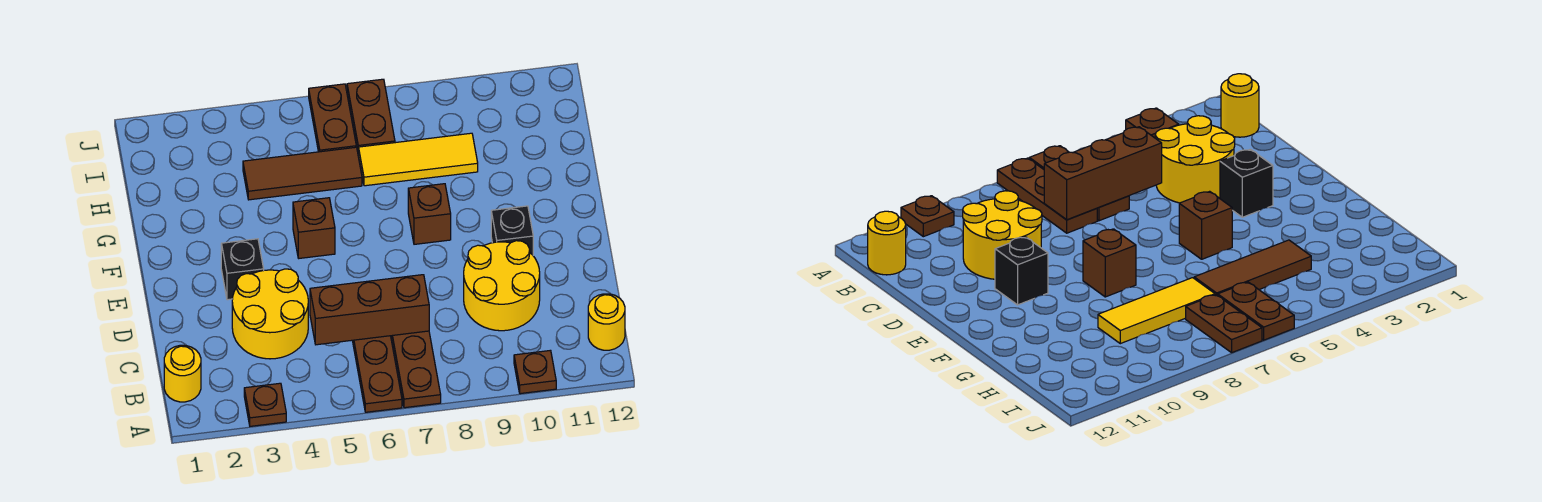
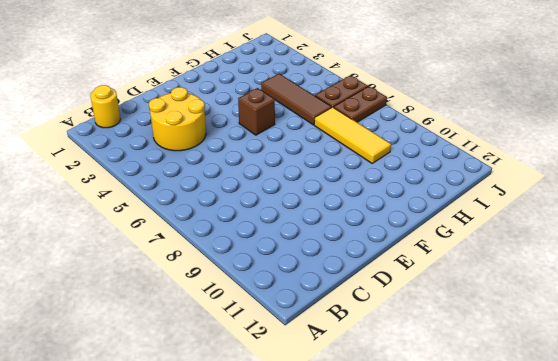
none -> brown plate A3 level 1
none -> brown plate A6:C6 level 1
none -> brown plate A7:C7 level 1

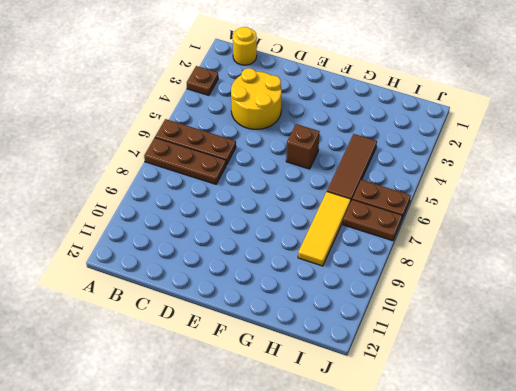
none -> brown plate A10 level 1
none -> yellow round brick B12 level 1
none -> yellow round brick C9:D10 level 1

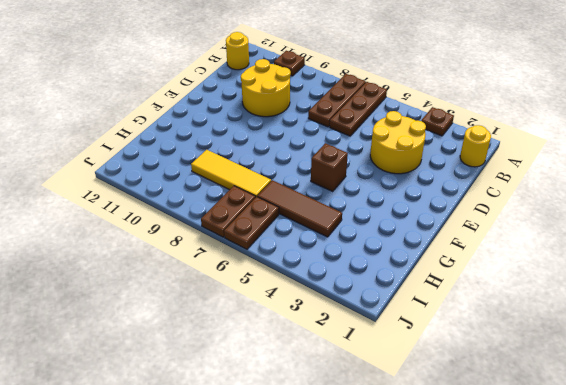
none -> black brick E3 level 1
none -> black brick E10 level 1
none -> brown brick F8 level 1

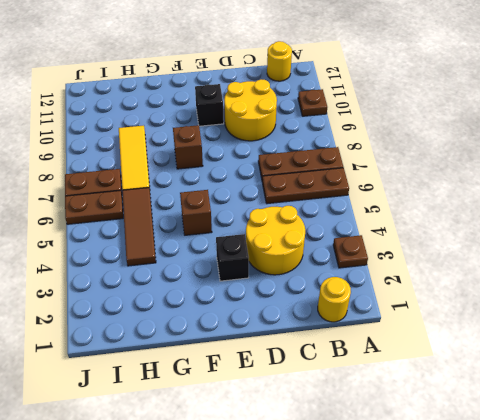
none -> brown brick C5:C7 level 2

